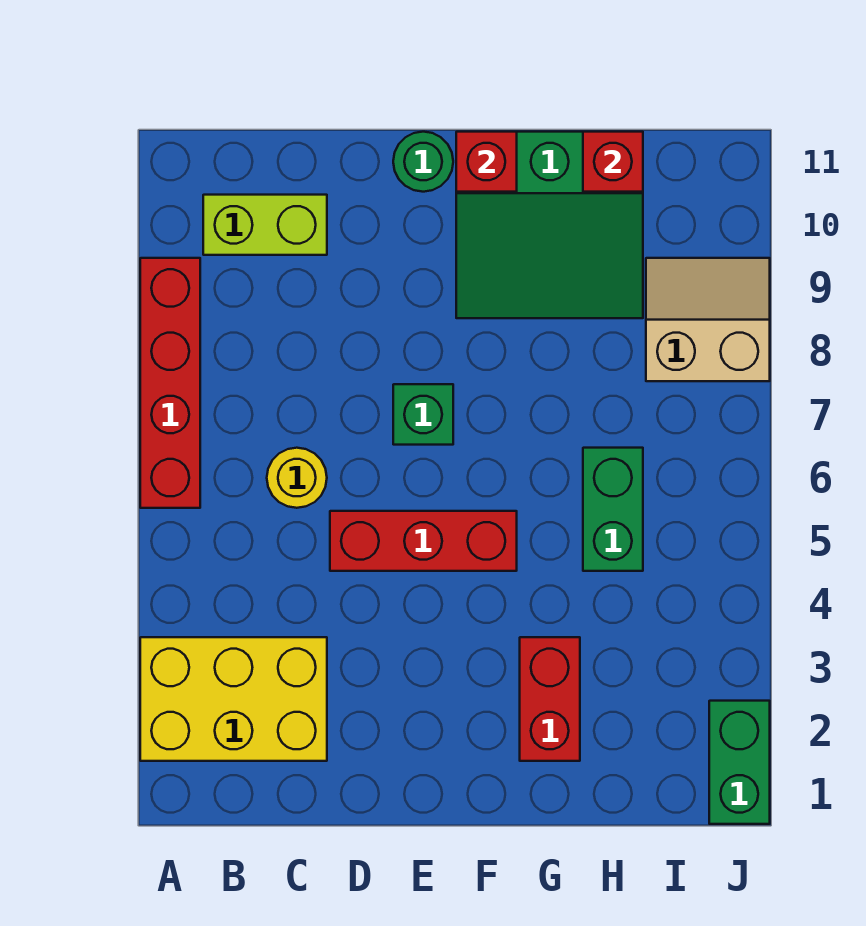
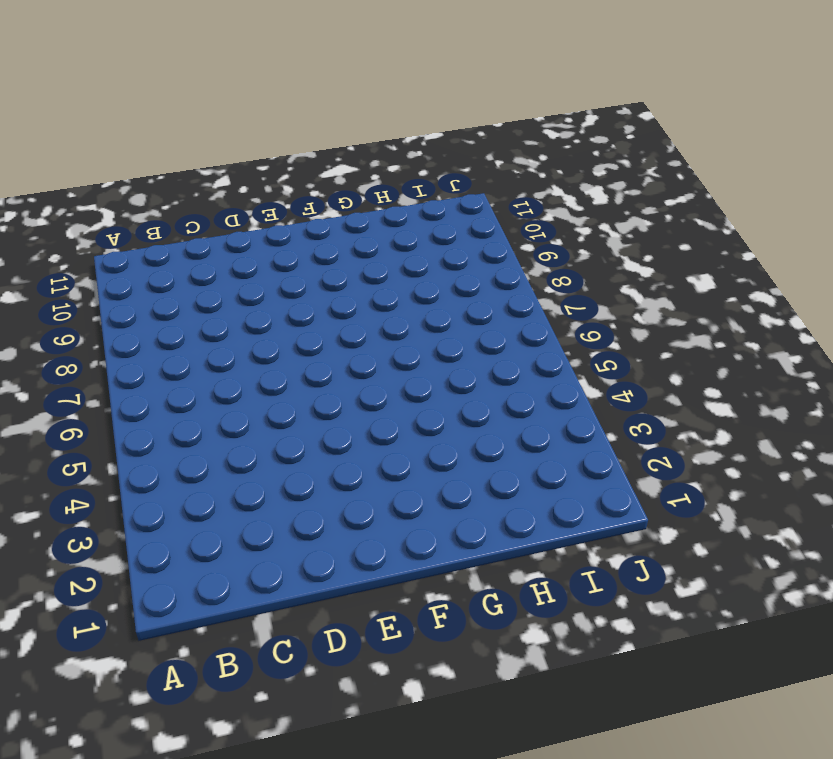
none -> yellow brick A2:C3 level 1
none -> red brick A6:A9 level 1
none -> lime brick B10:C10 level 1

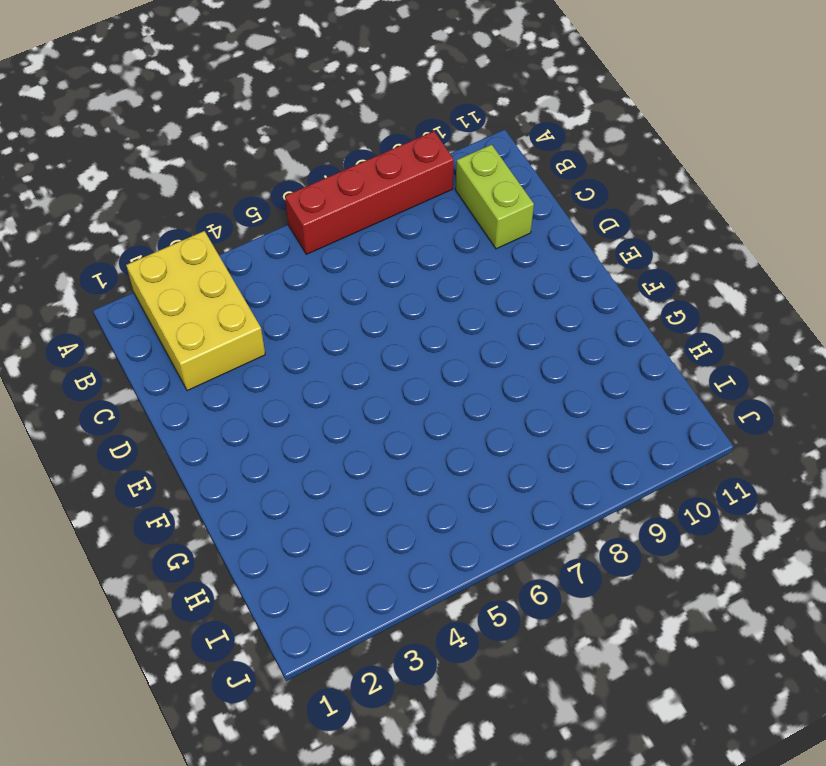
none -> yellow round brick C6 level 1
none -> red brick D5:F5 level 1
none -> green brick E7 level 1

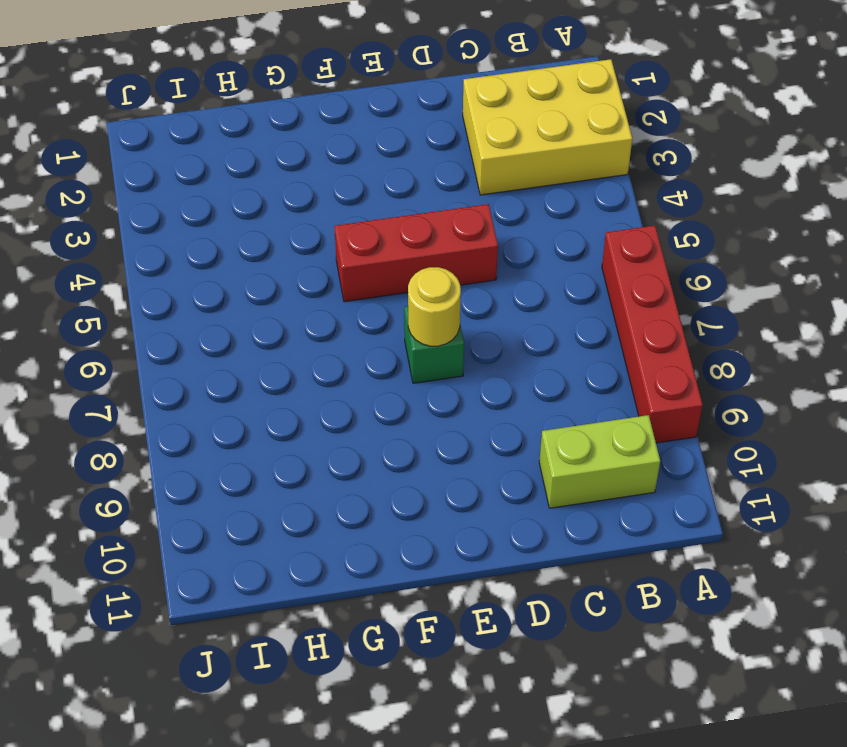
yellow round brick E7 level 2 -> yellow round brick C6 level 1
none -> green round brick E11 level 1
none -> green slope F9:H11 level 1 top 11
none -> red brick G2:G3 level 1

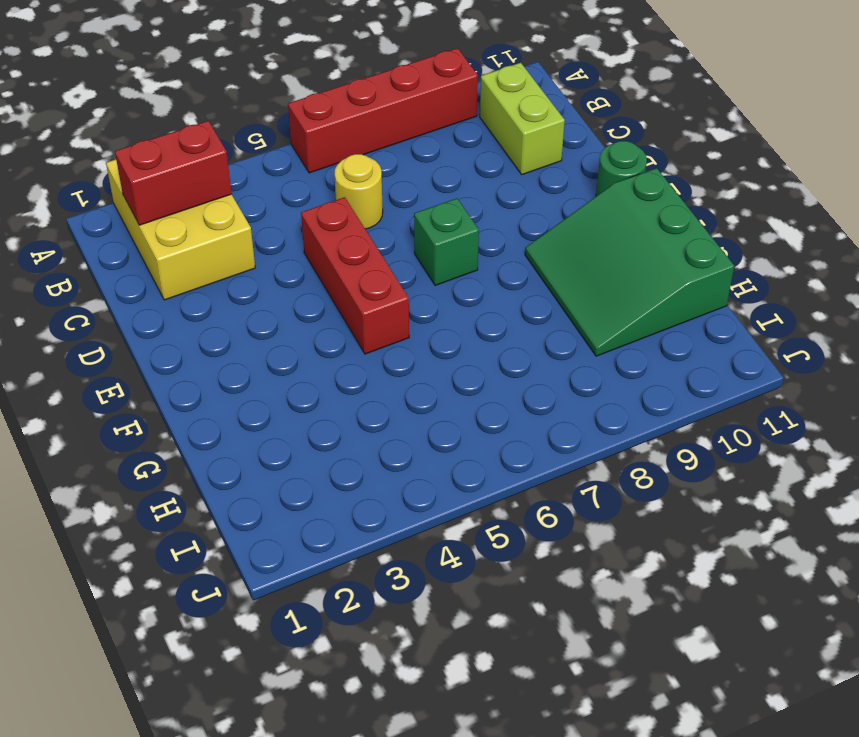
red brick B2:B3 level 2 -> red brick G2:G3 level 1
none -> green brick H5:H6 level 1
none -> tan slope I8:J9 level 1 top 8
none -> green brick J1:J2 level 1

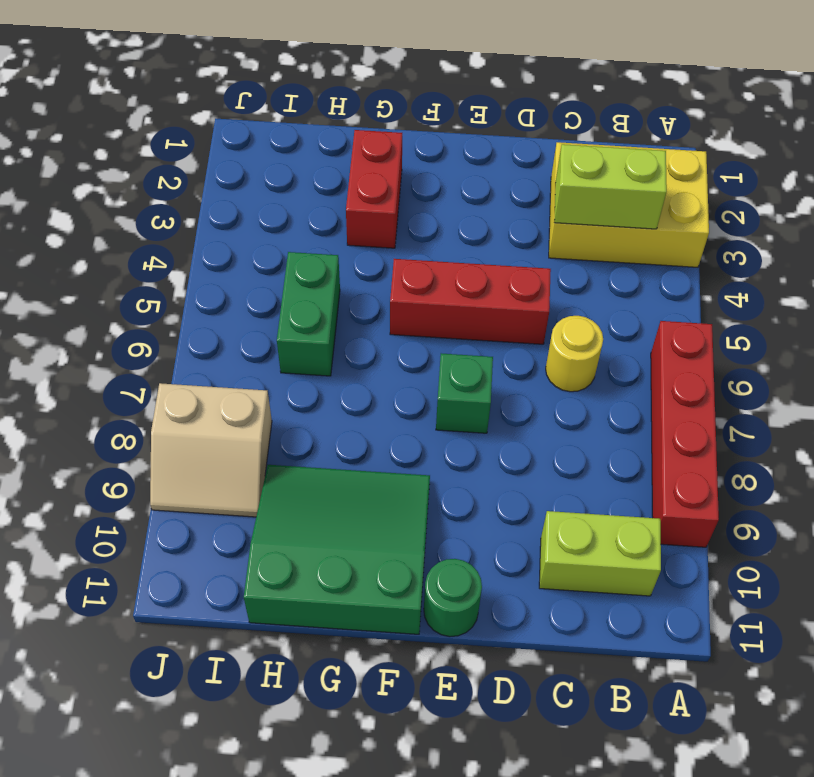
lime brick B3:C3 level 2 -> none
none -> green brick J1:J2 level 1
none -> red brick F11 level 2
none -> red brick H11 level 2

